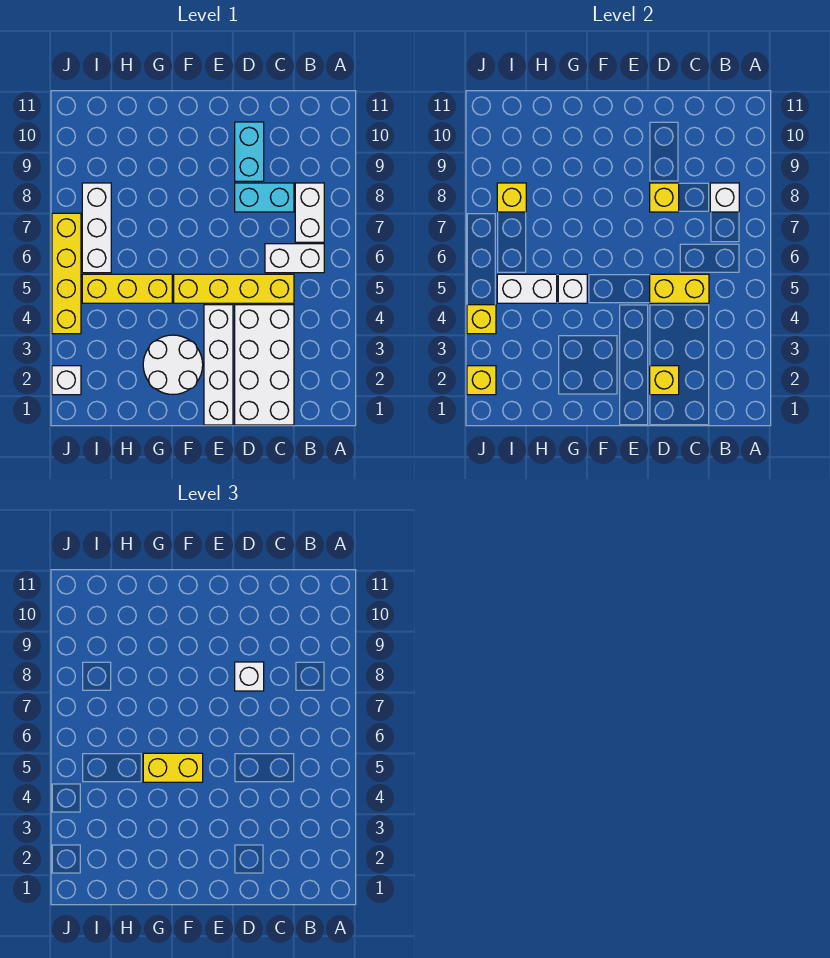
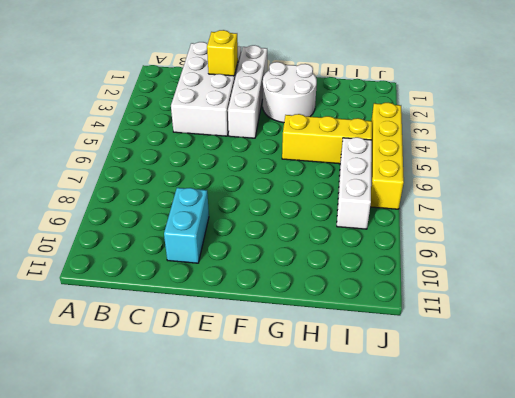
none -> white brick B6:C6 level 1
none -> white brick B7:B8 level 1
none -> yellow brick C5:F5 level 1

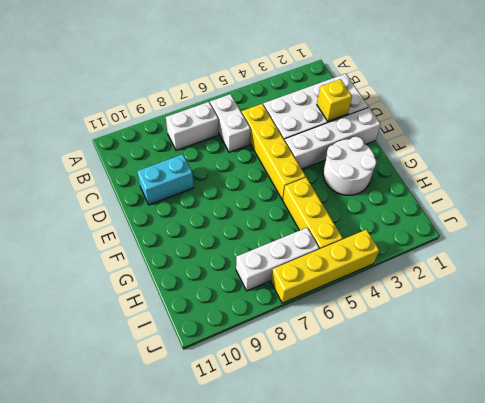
none -> cyan brick C8:D8 level 1
none -> white brick J2 level 1
none -> white brick B8 level 2

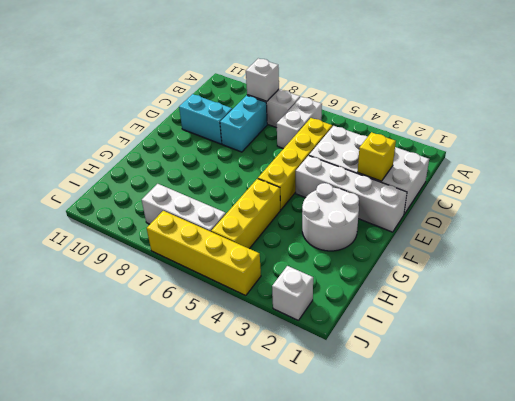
none -> yellow brick C5:D5 level 2
none -> yellow brick D8 level 2
none -> white brick G5 level 2

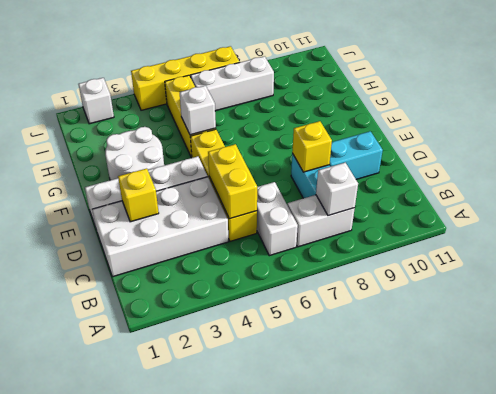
none -> white brick H5:I5 level 2
none -> yellow brick I8 level 2
none -> yellow brick J2 level 2

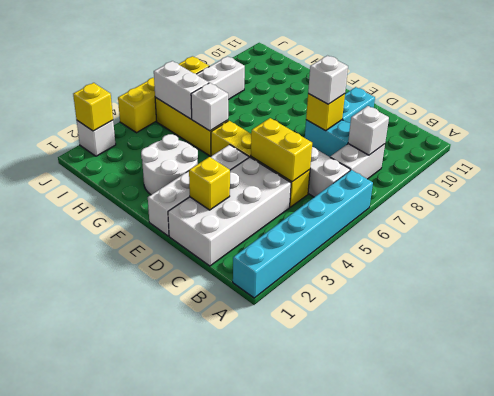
cyan brick A1:A6 level 1 -> none
none -> yellow brick I8 level 2
none -> yellow brick J4 level 2
none -> yellow brick F5:G5 level 3

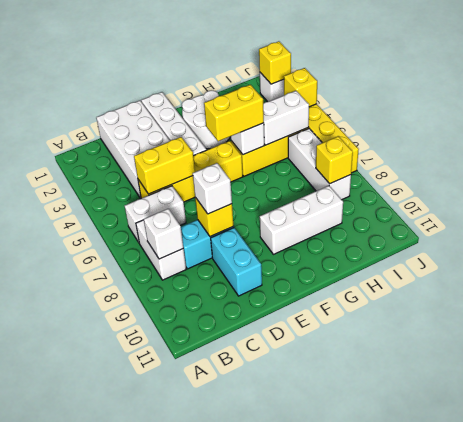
white brick F9:H9 level 1 -> none
none -> yellow brick D2 level 2

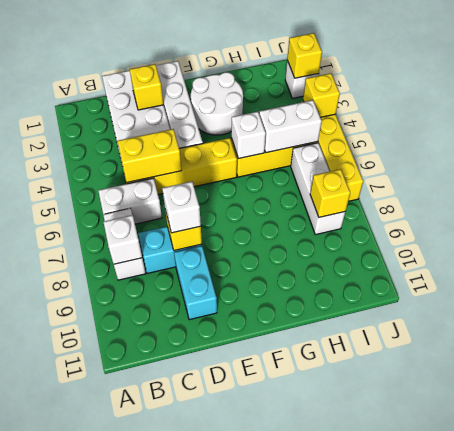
none -> yellow brick F5:G5 level 3

